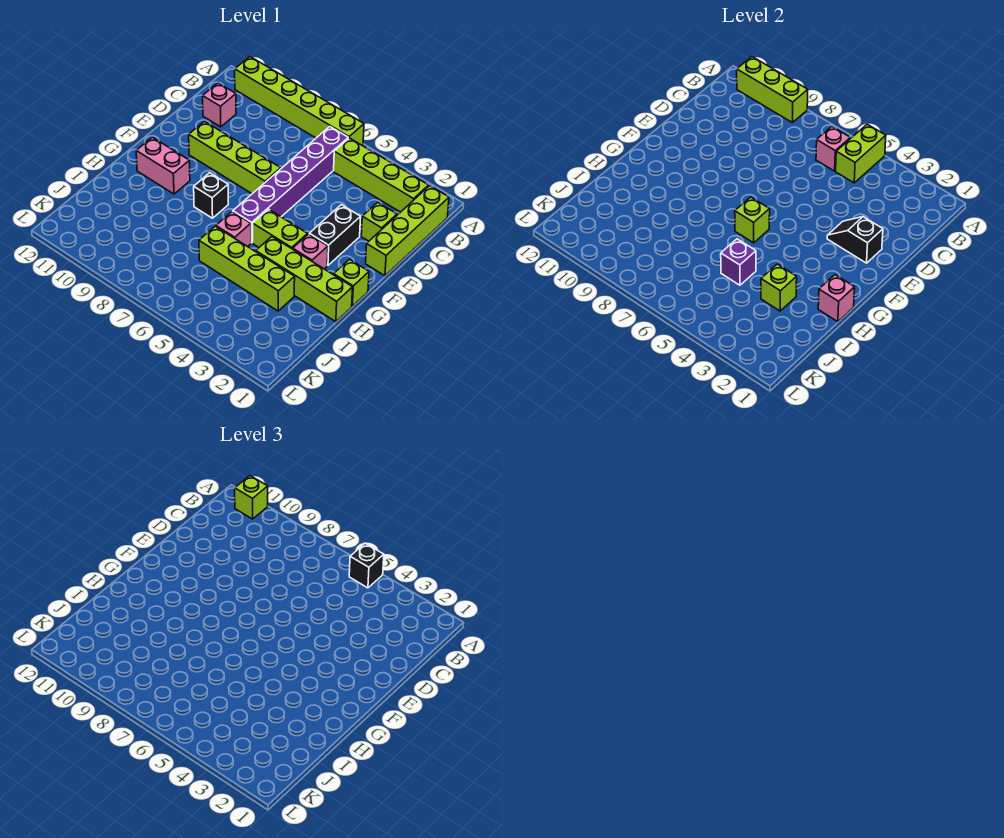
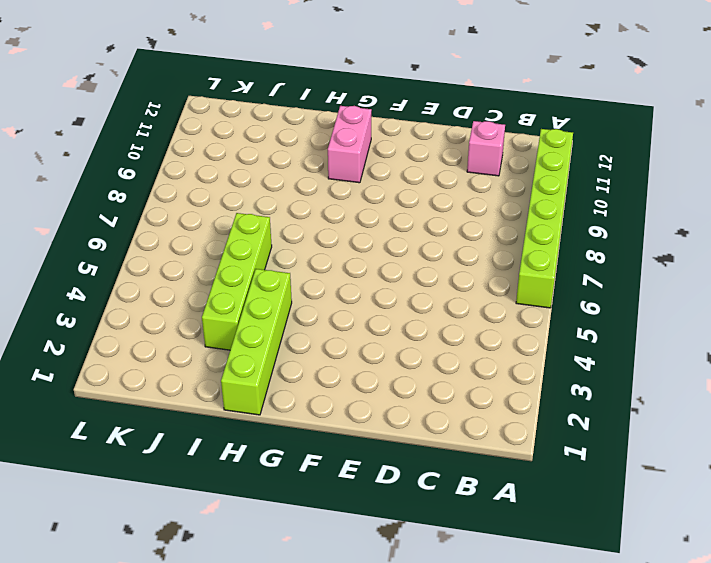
none -> lime brick B1:E1 level 1
none -> lime brick B2:B5 level 1
none -> purple brick B6:G6 level 1

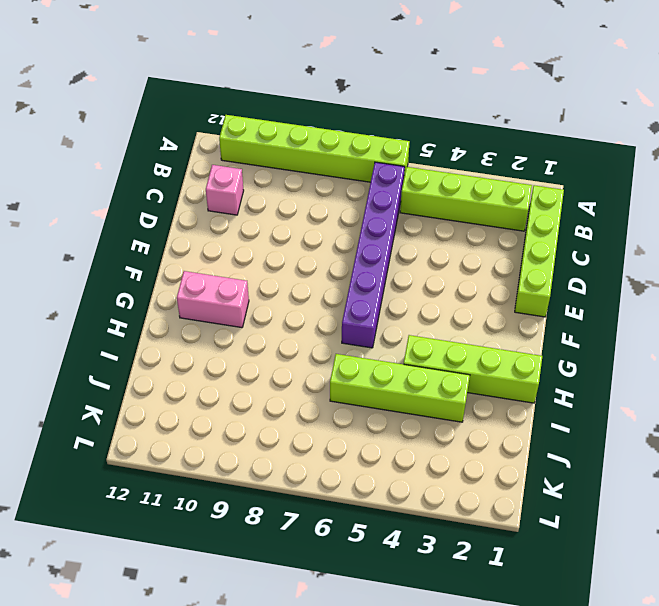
none -> lime brick D2 level 1
none -> black brick E3:F3 level 1
none -> lime brick E7:E10 level 1

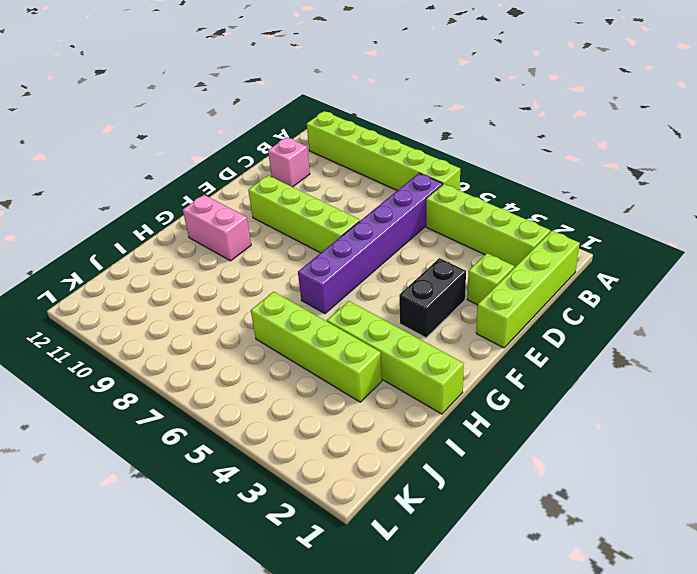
none -> lime brick G1 level 1
none -> pink brick G3 level 1
none -> lime brick G4:G5 level 1

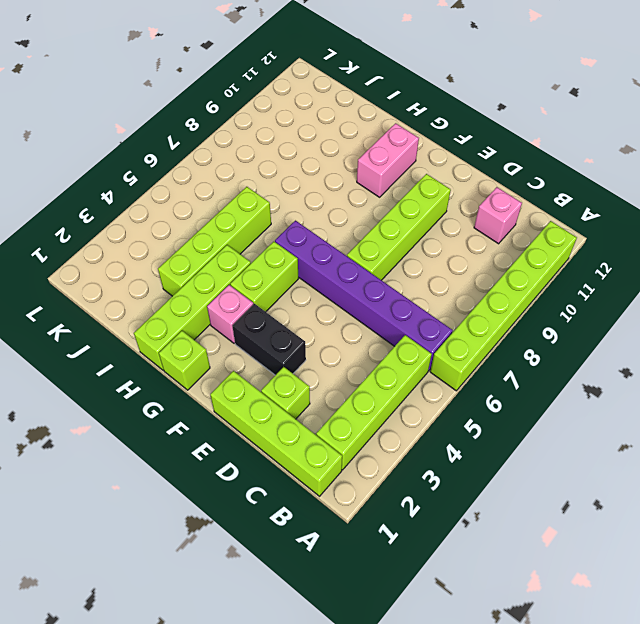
none -> black brick G8 level 1
none -> pink brick H6 level 1
none -> lime brick A5:B5 level 2

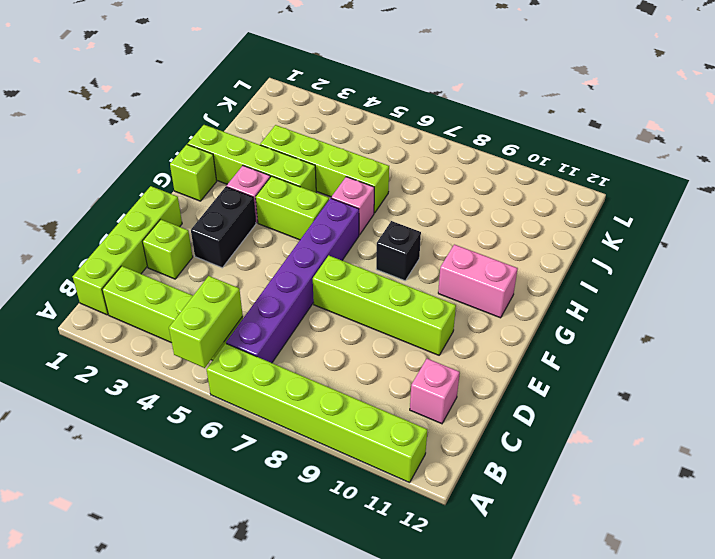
none -> lime brick A9:A11 level 2
none -> pink brick B6 level 2
none -> black slope E2:E3 level 2 top 2

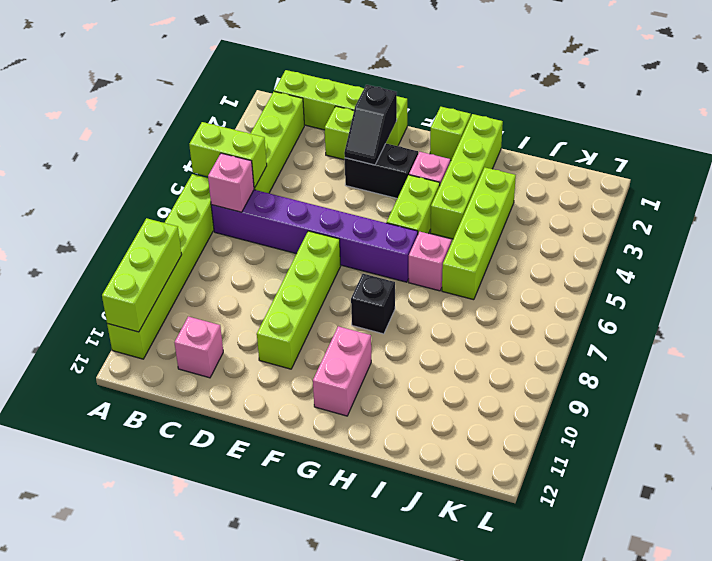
none -> lime brick G6 level 2
none -> pink brick H1 level 2
none -> lime brick I3 level 2

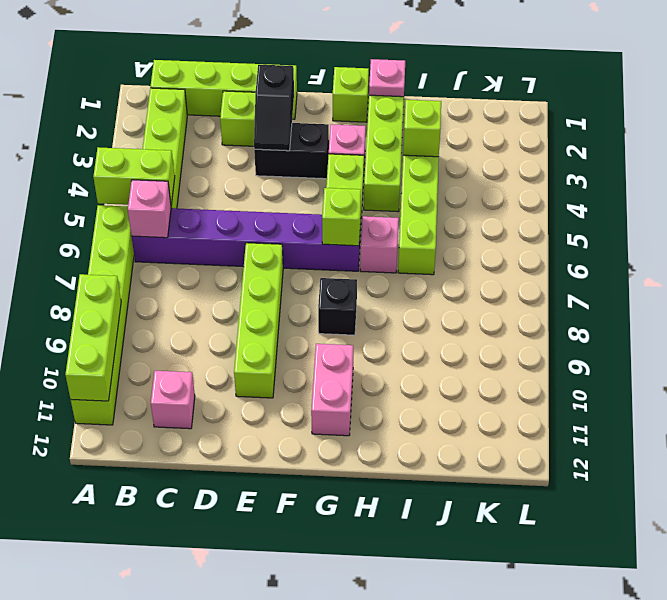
pink plate H1 level 2 -> pink brick H1 level 2
none -> purple brick I5 level 2
none -> black brick A5 level 3
none -> lime brick A11 level 3

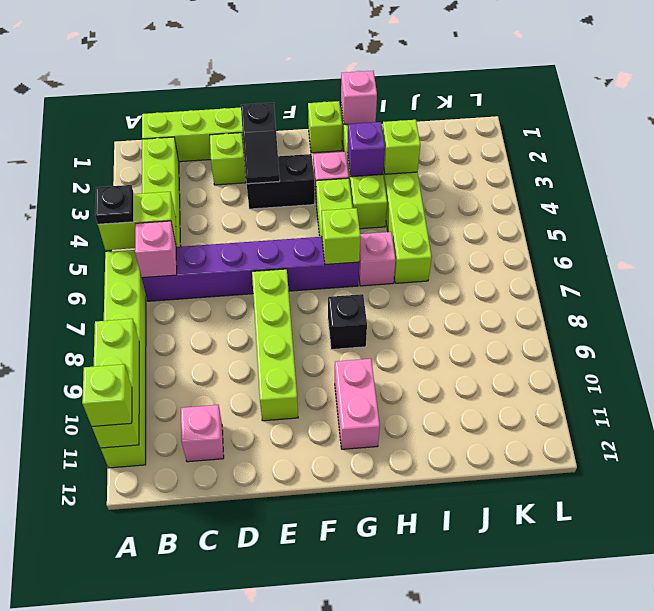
black plate A5 level 3 -> black brick A5 level 3
purple brick H3 level 2 -> purple brick I5 level 2

